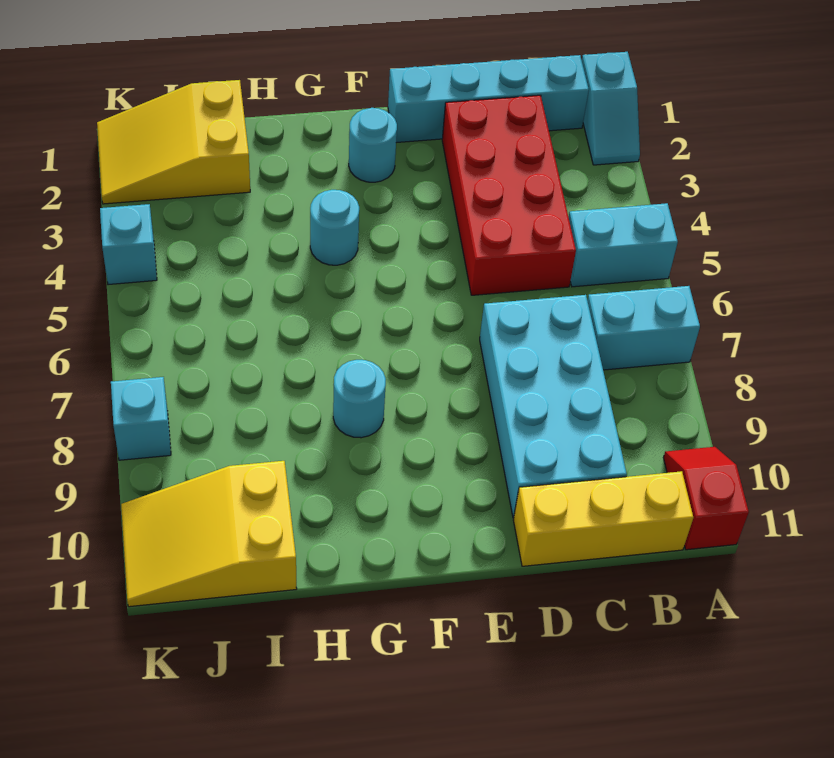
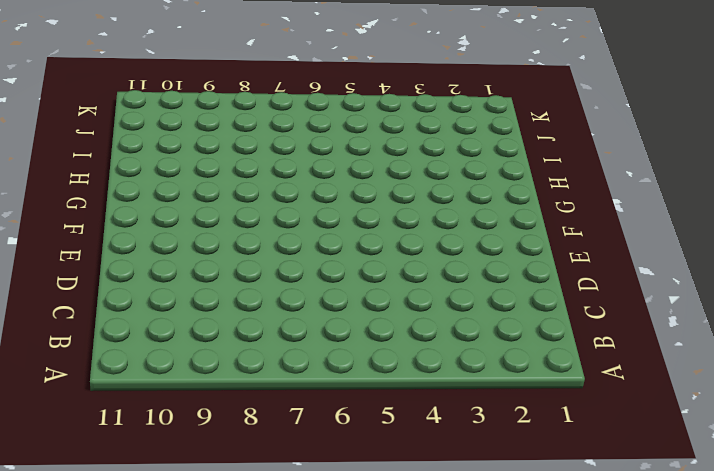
none -> cyan slope A1:A2 level 1 top 1
none -> cyan brick A5:B5 level 1
none -> cyan brick A7:B7 level 1

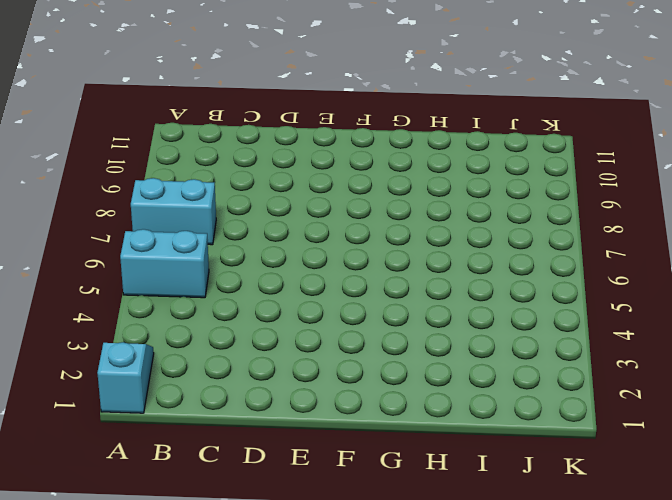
none -> red slope A10:A11 level 1 top 11
none -> cyan brick B1:E1 level 1
none -> yellow brick B11:D11 level 1

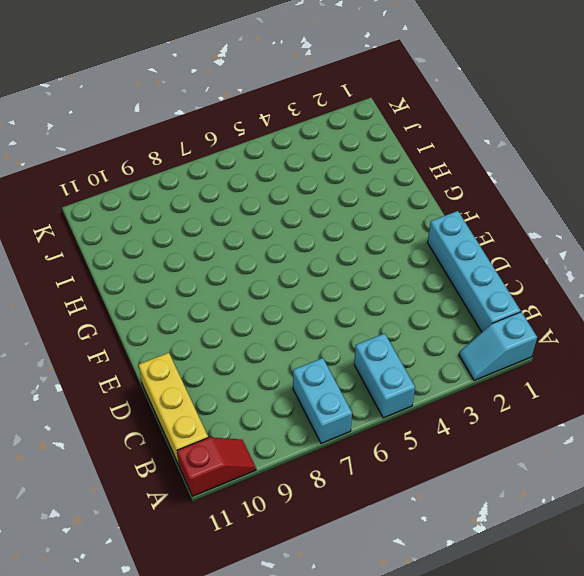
none -> red brick C2:D5 level 1
none -> cyan brick C7:D10 level 1
none -> cyan round brick F2 level 1

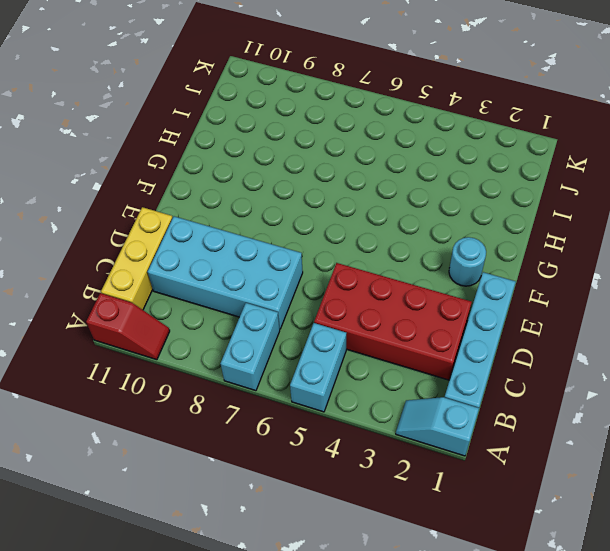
none -> cyan round brick G4 level 1
none -> cyan round brick G8 level 1
none -> yellow slope I1:K2 level 1 top I

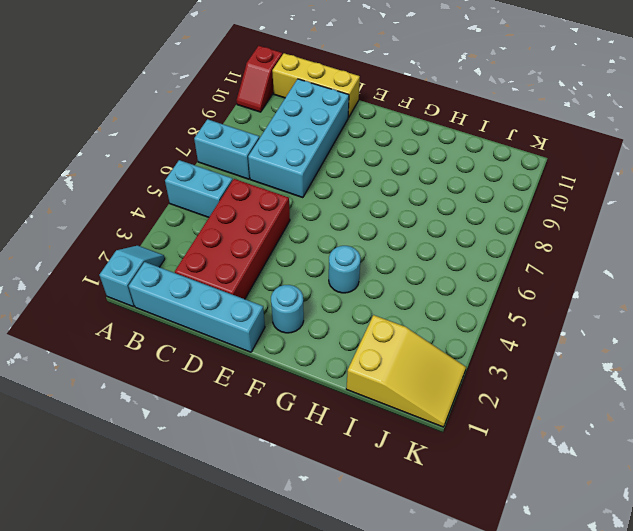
none -> cyan round brick G8 level 1
none -> yellow slope I10:K11 level 1 top I
none -> cyan brick K4 level 1

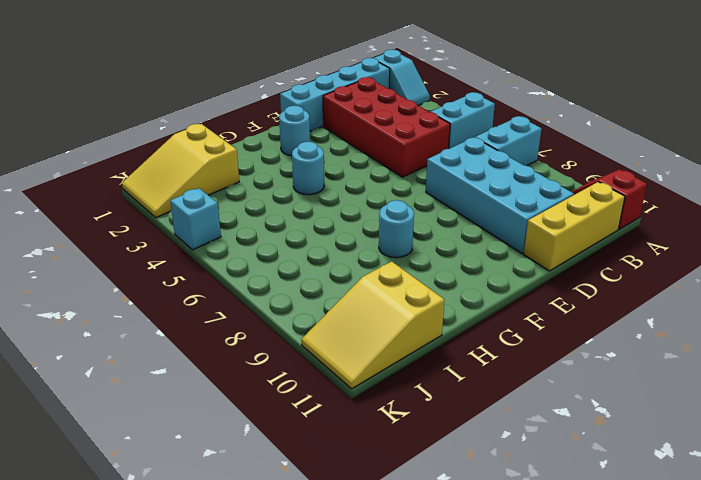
none -> cyan brick K8 level 1

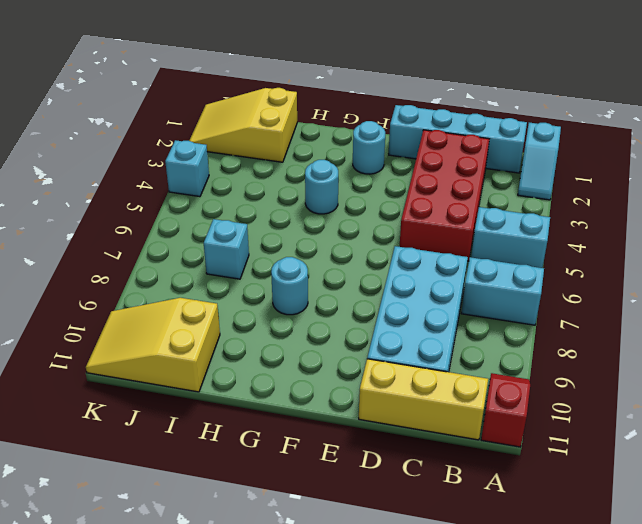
cyan brick I7 level 1 -> cyan brick K8 level 1

